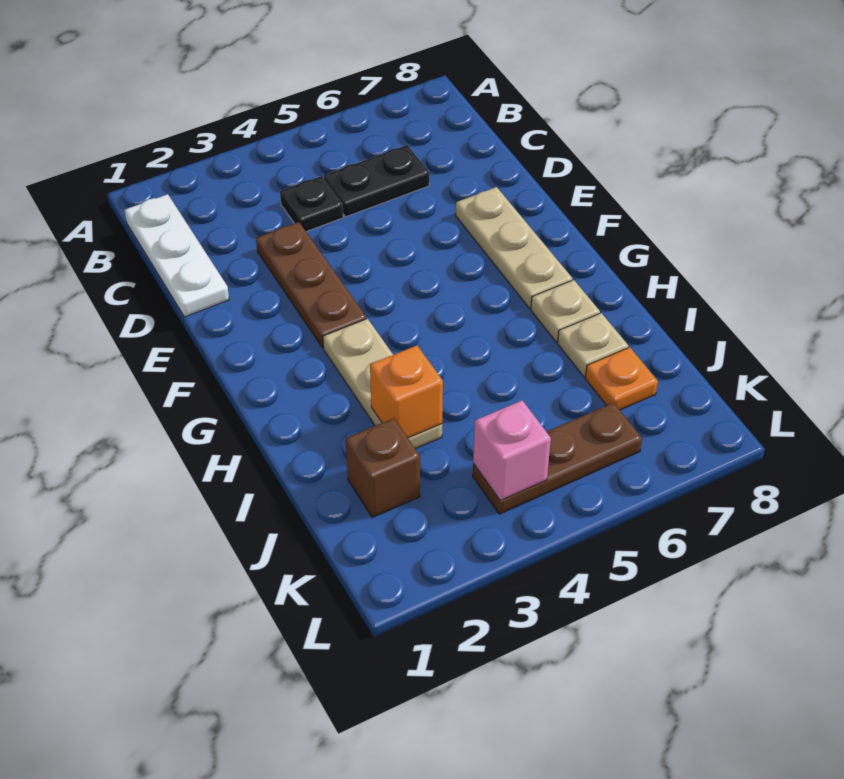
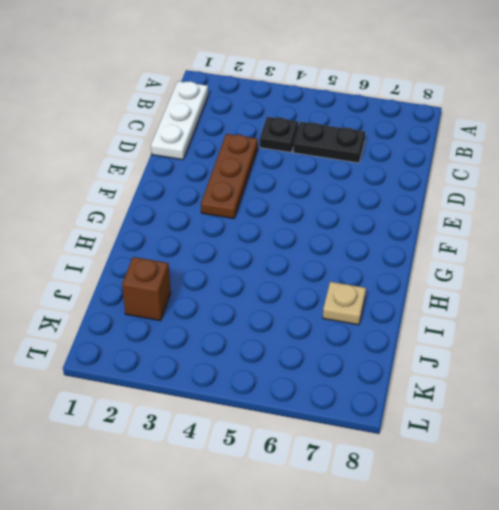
none -> tan plate E7:G7 level 1
none -> tan plate G3:I3 level 1
none -> tan plate H7 level 1

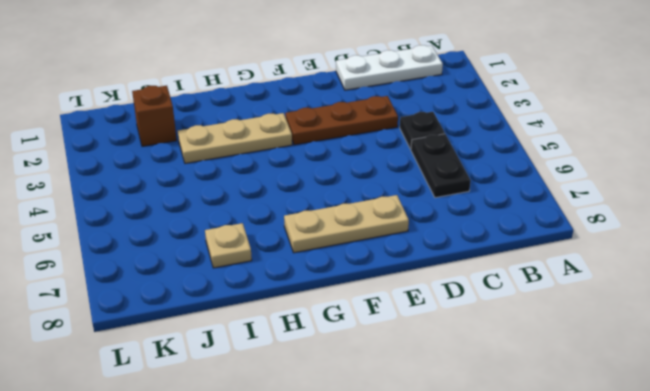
none -> tan plate H7 level 1
none -> orange plate J7 level 1
none -> brown plate K4:K6 level 1

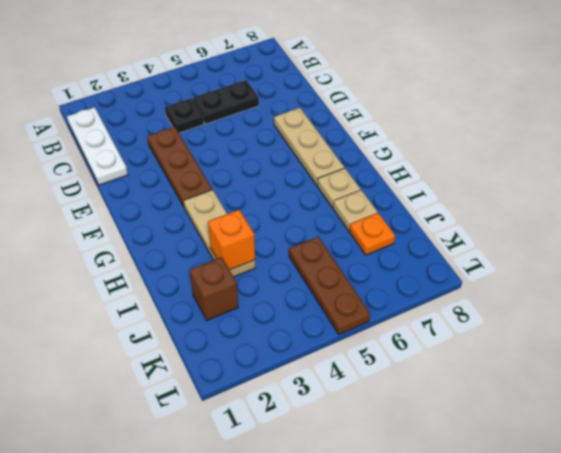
brown plate J5:L5 level 1 -> brown plate K4:K6 level 1
none -> pink brick K4 level 2

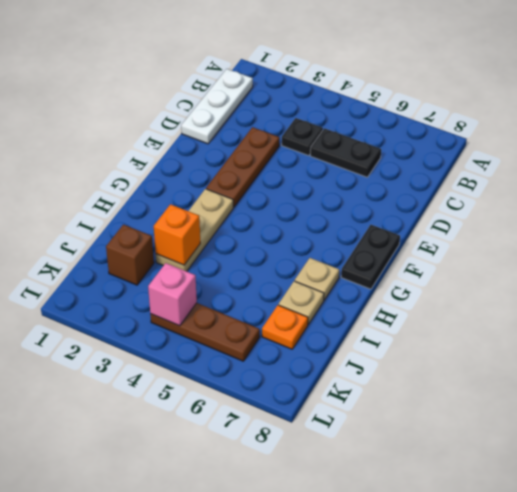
black plate F8:G8 level 1 -> none
none -> tan plate E7:G7 level 1

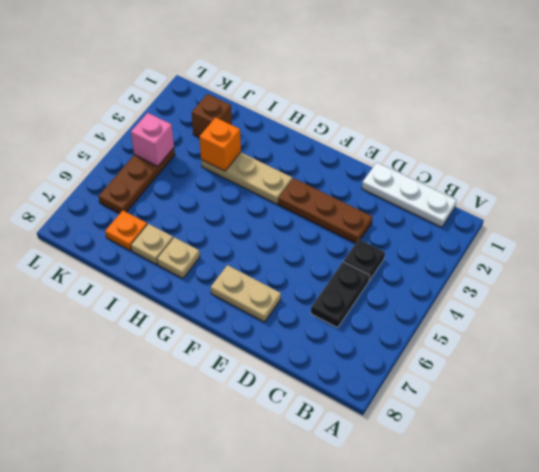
tan plate E7:F7 level 1 -> tan plate E7:G7 level 1

